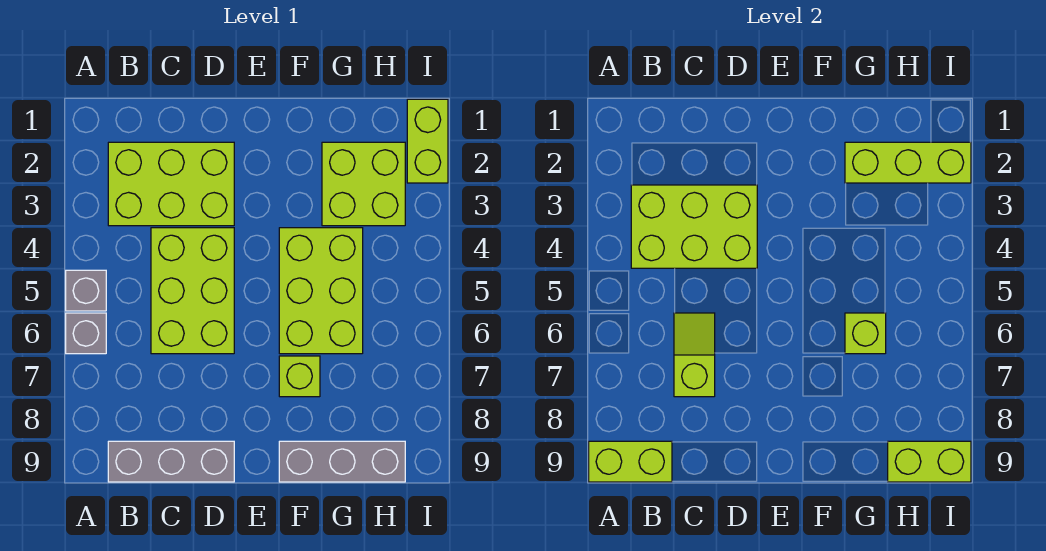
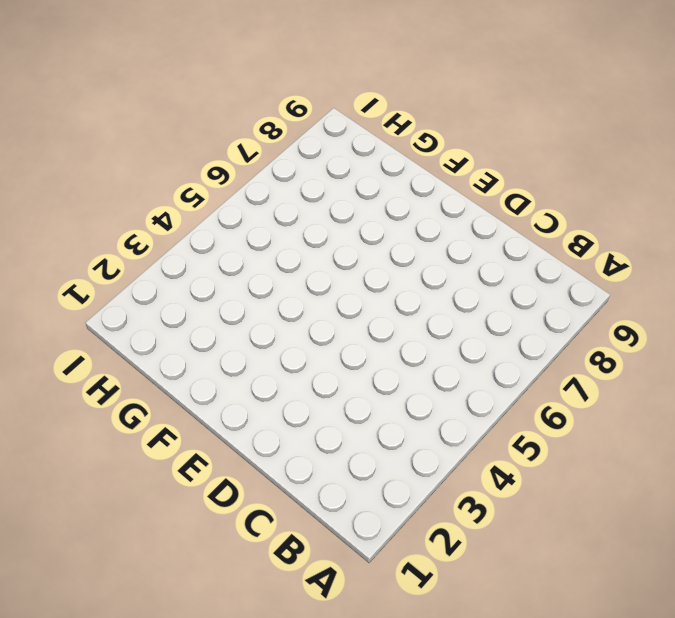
none -> grey brick A5 level 1
none -> grey brick A6 level 1
none -> lime brick B2:D3 level 1

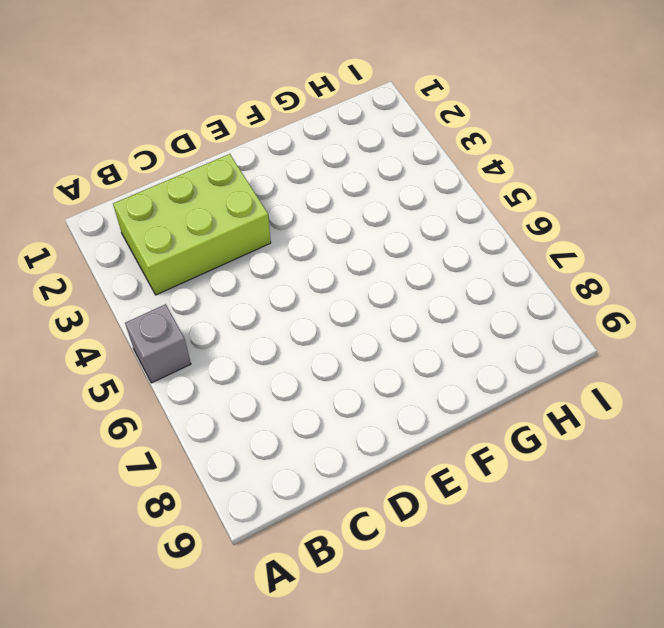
none -> grey brick A6 level 1
none -> grey brick B9:D9 level 1
none -> lime brick C4:D6 level 1

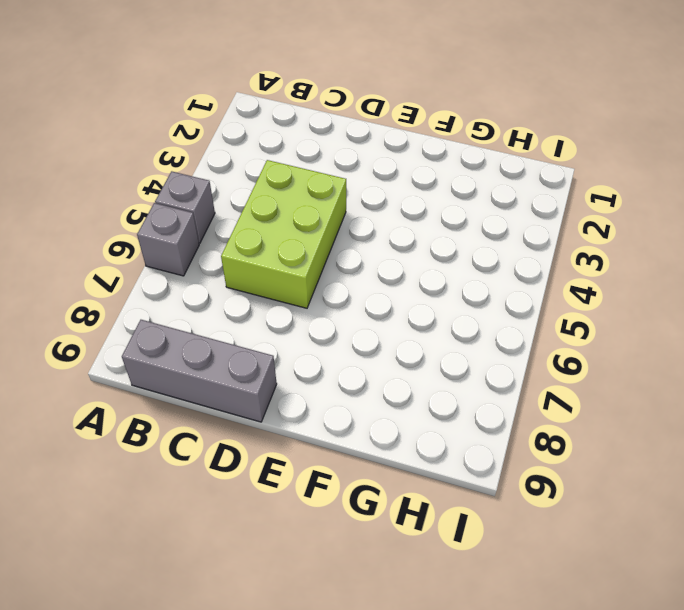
none -> lime brick B2:D3 level 1
none -> lime brick F4:G6 level 1
none -> lime brick F7 level 1

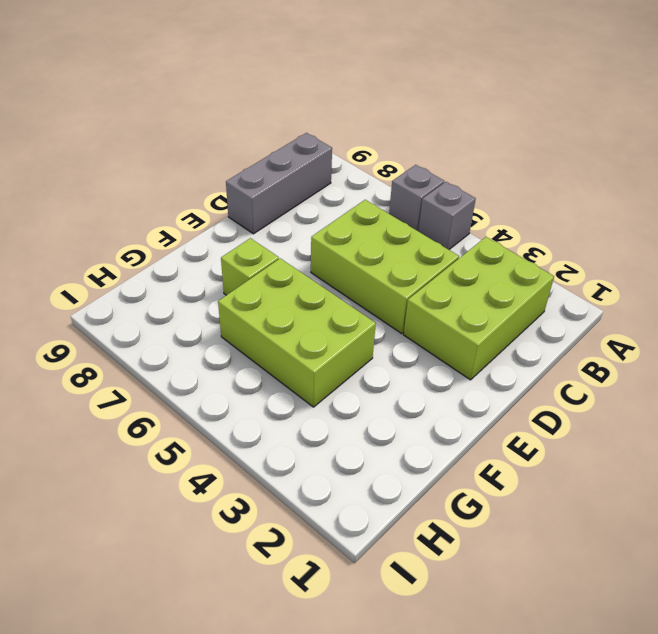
none -> grey brick F9:H9 level 1
none -> lime brick G2:H3 level 1
none -> lime brick I1:I2 level 1

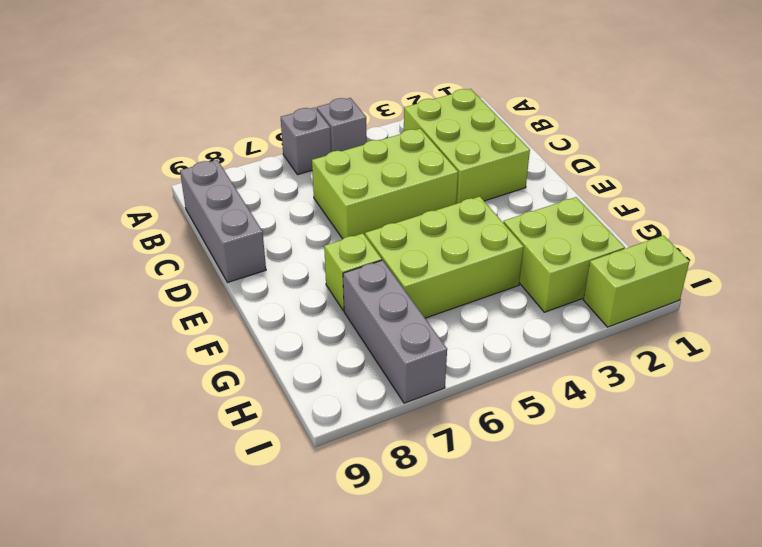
grey brick G7:I7 level 1 -> grey brick F9:H9 level 1
none -> lime brick A9:B9 level 2
none -> lime brick B3:D4 level 2
none -> lime slope C6:C7 level 2 top 7

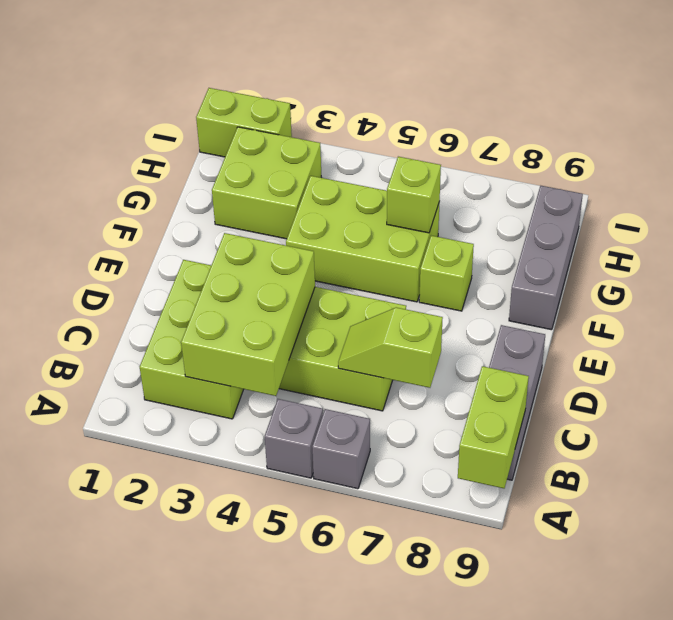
none -> lime brick G2:I2 level 2
none -> lime brick H9:I9 level 2

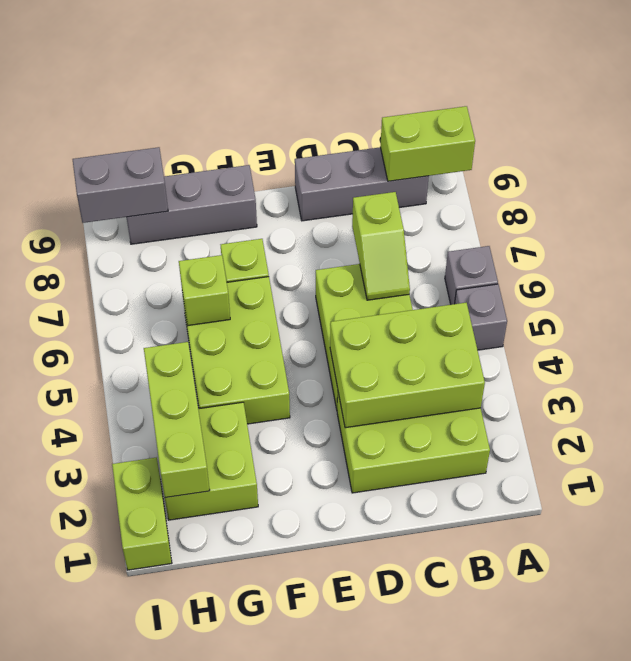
lime brick H2:H4 level 2 -> lime brick G2:I2 level 2
grey brick H9:I9 level 2 -> lime brick H9:I9 level 2

